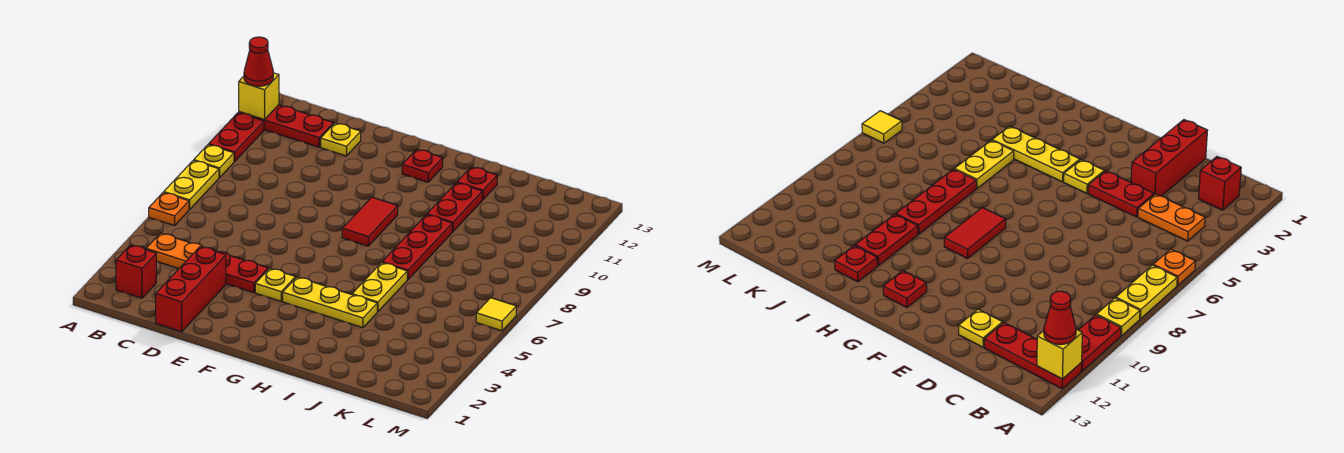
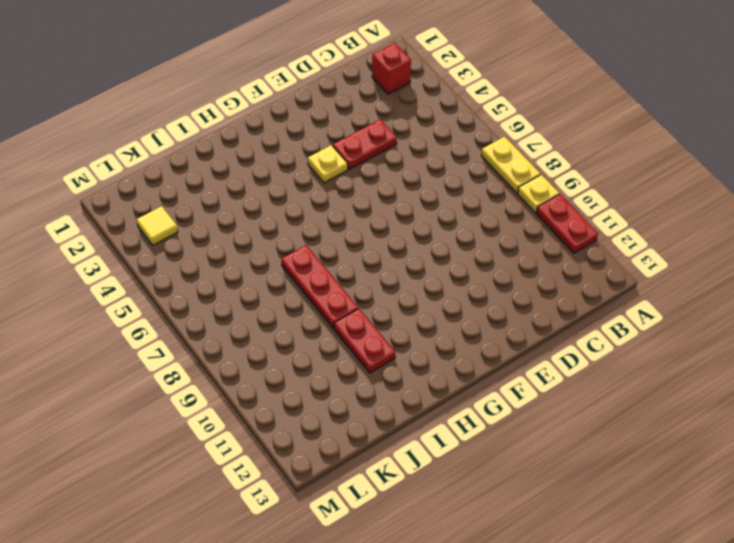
yellow tile L3 level 1 -> yellow tile M6 level 1
none -> orange plate A6 level 1
none -> red plate A12:C12 level 1
none -> orange plate B4:C4 level 1

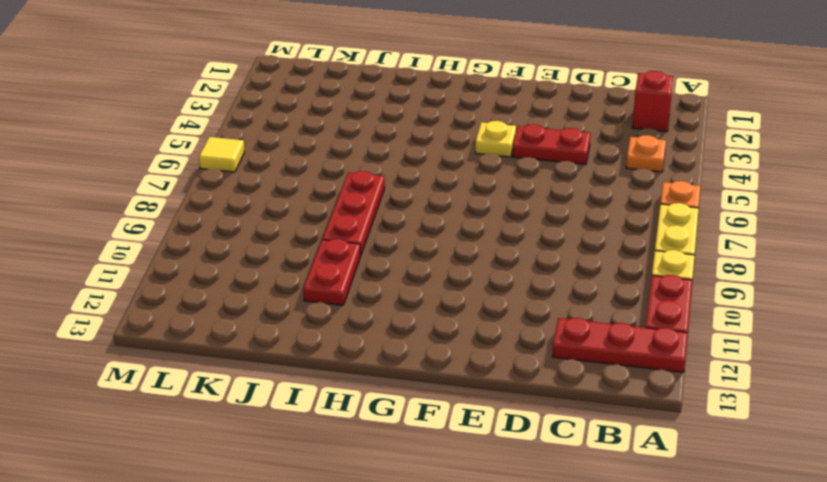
orange plate B4 level 1 -> orange plate B4:C4 level 1
none -> red brick D1:D3 level 1
none -> yellow plate D12 level 1
none -> yellow plate G4:I4 level 1

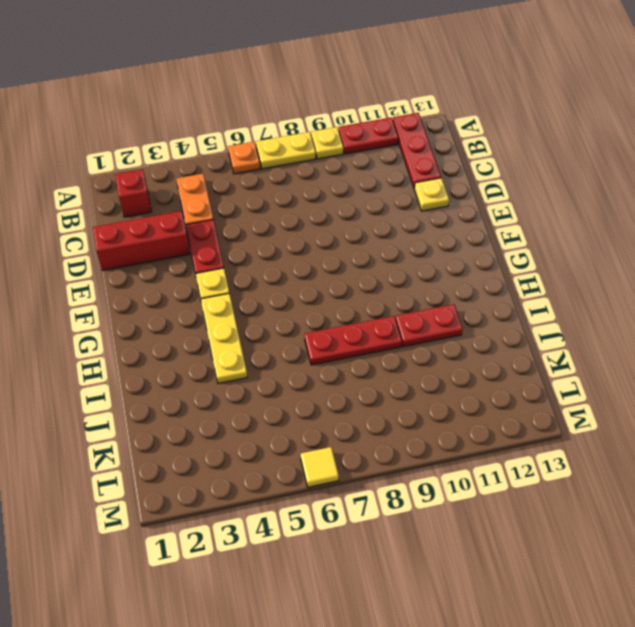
none -> red tile G8:G9 level 1
none -> red plate G12 level 1
none -> yellow plate I5:I6 level 1

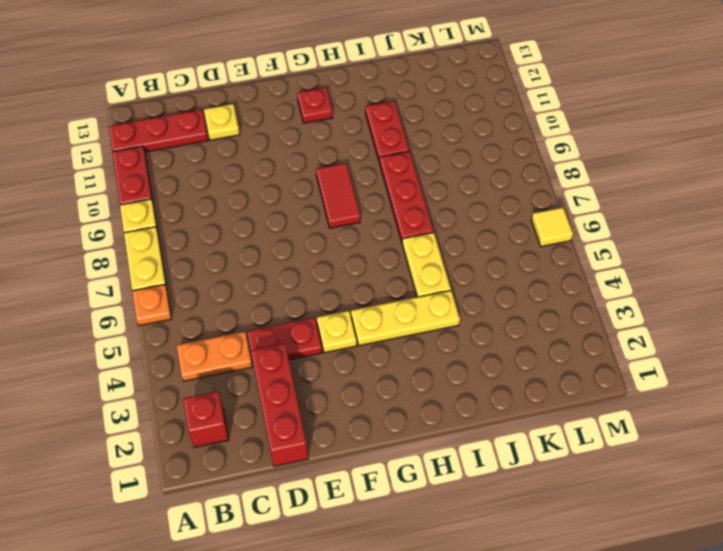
none -> red plate I12 level 1
none -> yellow brick A12 level 2
none -> red cone A12 level 3

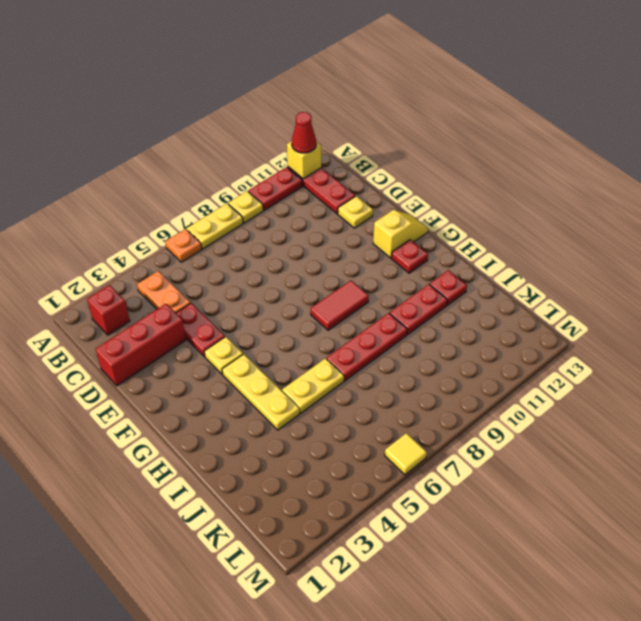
yellow slope F12:F13 level 1 top 12 -> none

